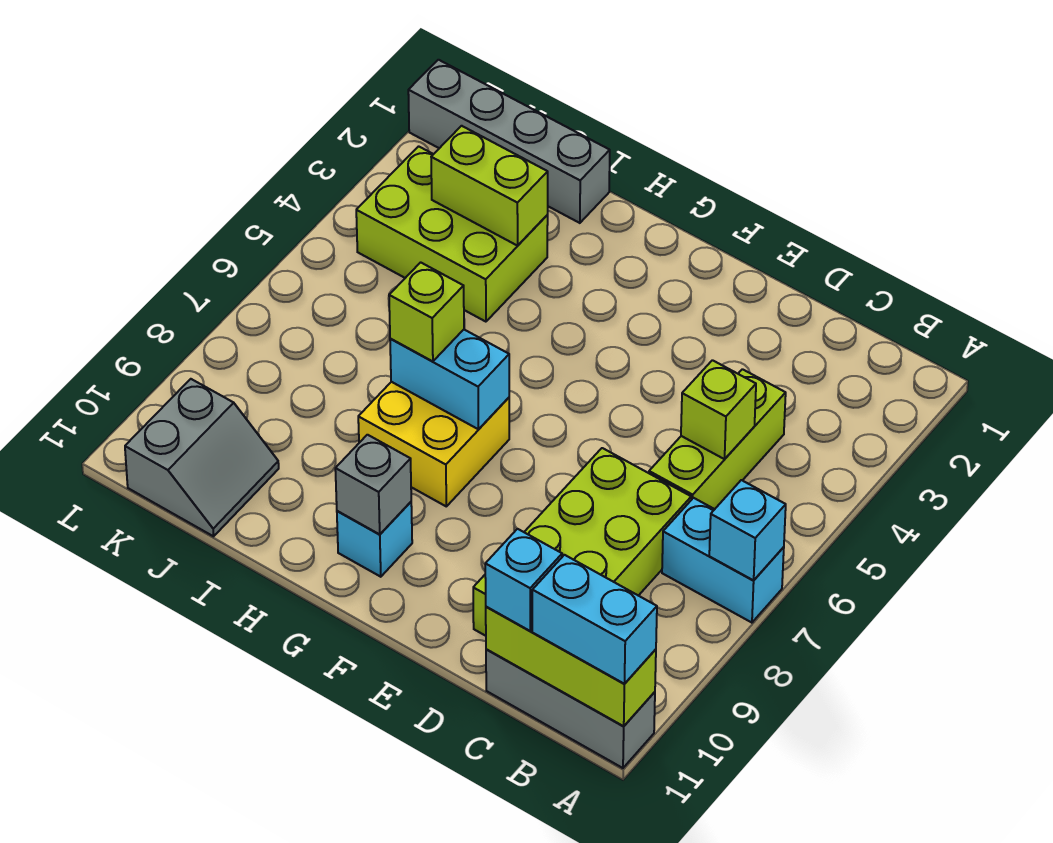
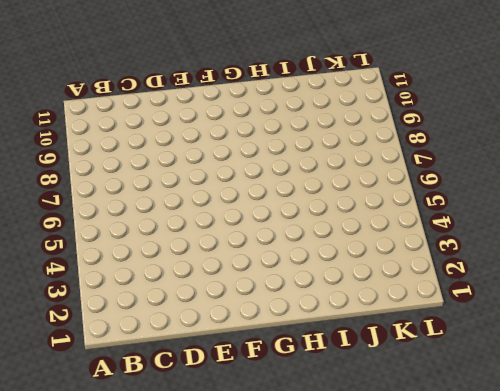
none -> cyan brick A7:B7 level 1
none -> grey brick A11:C11 level 1
none -> lime brick C4:C6 level 1

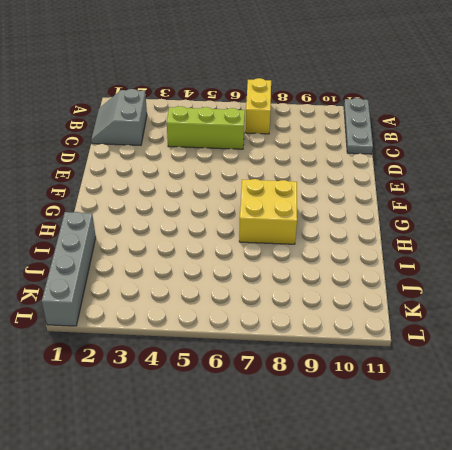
yellow brick A7:B7 level 1 -> cyan brick A7:B7 level 1
grey plate A11:C11 level 1 -> grey brick A11:C11 level 1
grey slope B1:C2 level 1 top 2 -> grey slope J10:K11 level 1 top K
none -> lime brick C7:D10 level 1
none -> cyan brick G10 level 1
none -> lime brick I3:K4 level 1

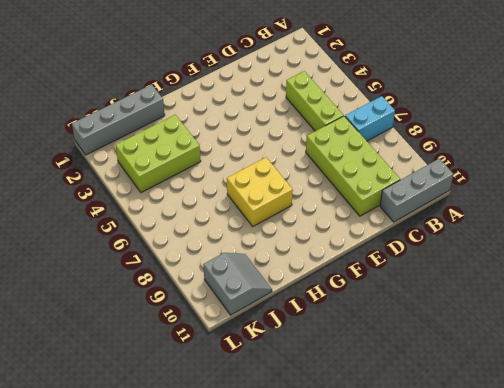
none -> cyan brick G10 level 1
none -> cyan brick A7 level 2
none -> lime brick A11:C11 level 2

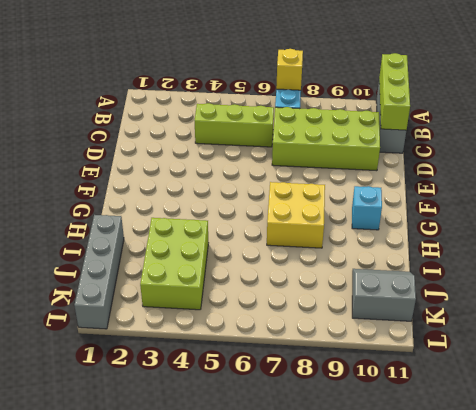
yellow brick A7 level 2 -> cyan brick A7 level 2
none -> lime brick C5 level 2
none -> cyan brick G7:H7 level 2
none -> grey brick G10 level 2

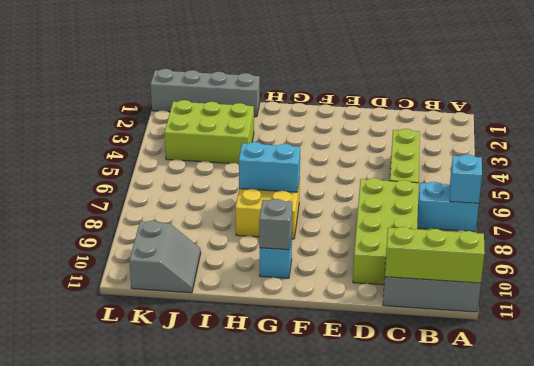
none -> lime brick C5 level 2
none -> lime brick I3:J3 level 2
none -> cyan brick A11:B11 level 3

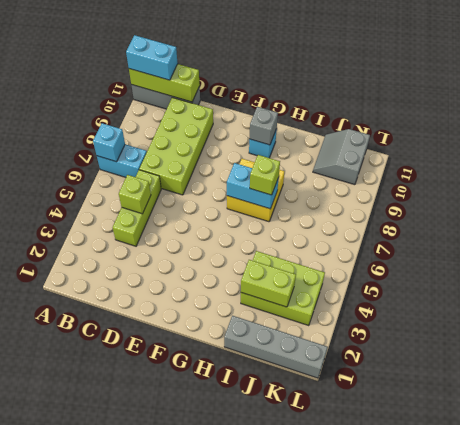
none -> cyan brick C11 level 3

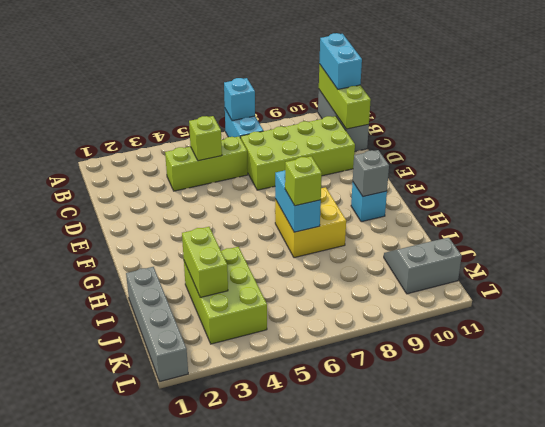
none -> cyan brick C11 level 3

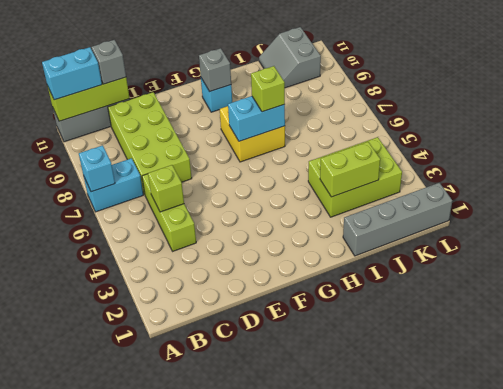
grey brick C11 level 3 -> cyan brick C11 level 3

